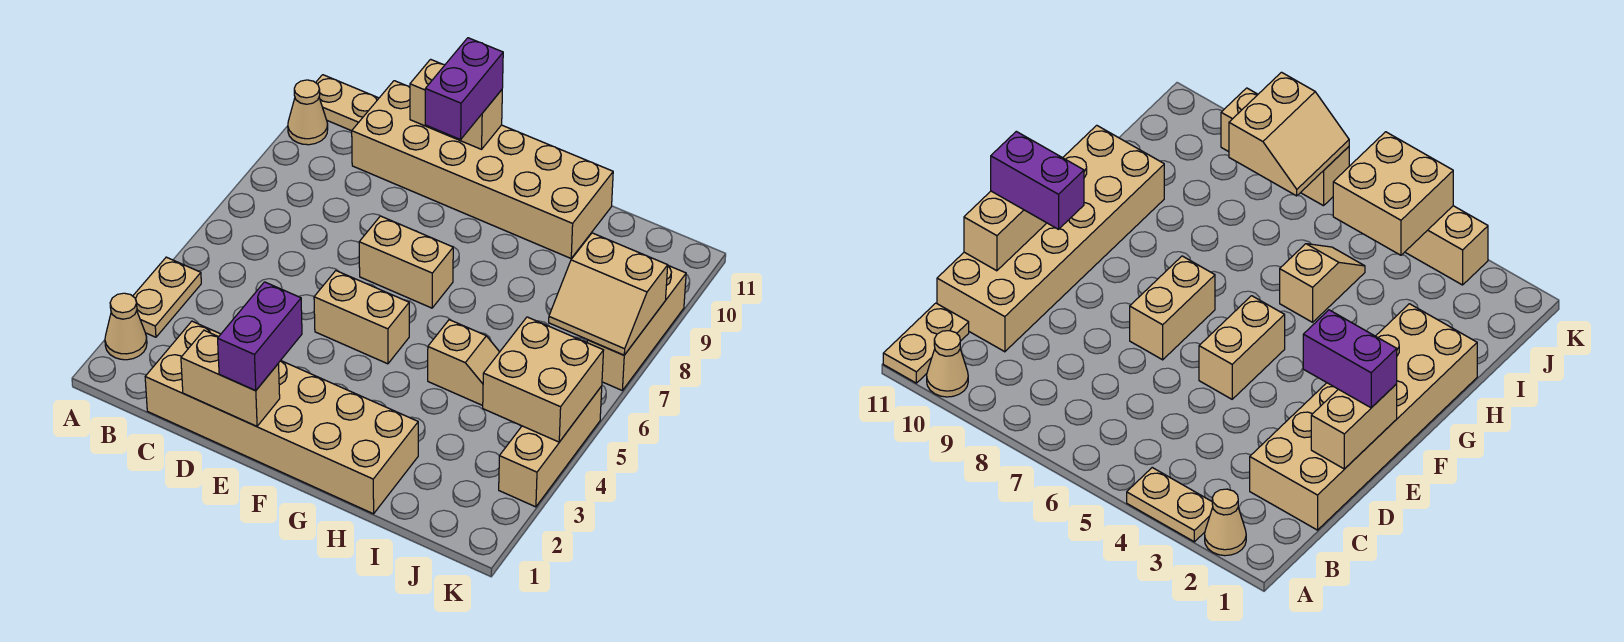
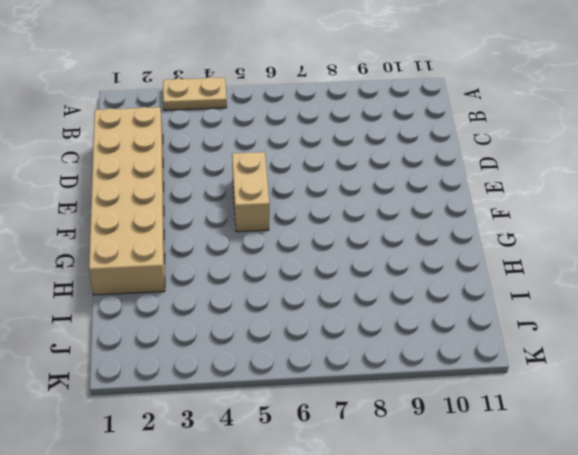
none -> tan cone A2 level 1
none -> tan cone A10 level 1
none -> tan plate A11:B11 level 1

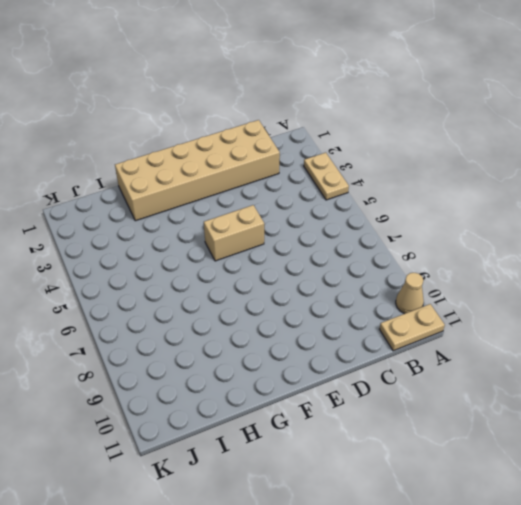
none -> tan cone A2 level 1
none -> tan brick C10:H11 level 1
none -> tan brick E7:F7 level 1

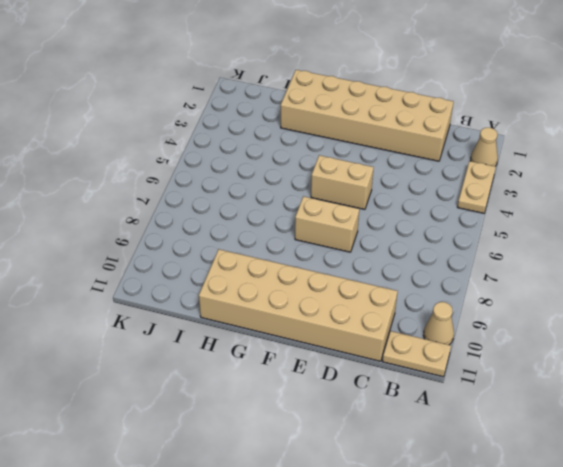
none -> tan slope H5:I5 level 1 top H
none -> tan brick K3:K5 level 1
none -> tan brick K7:K9 level 1

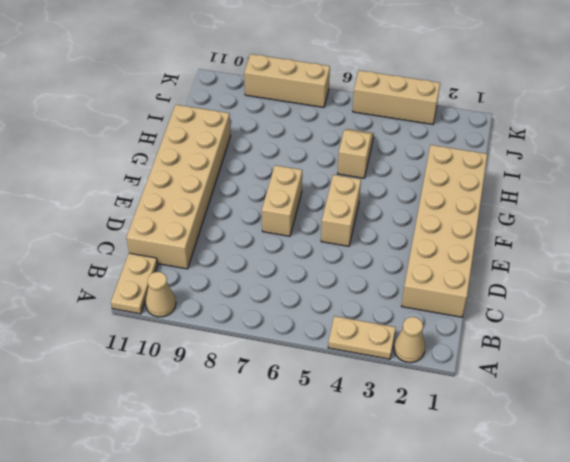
none -> tan brick D1:E1 level 2
none -> tan brick D11:E11 level 2
none -> tan brick J4:K5 level 2

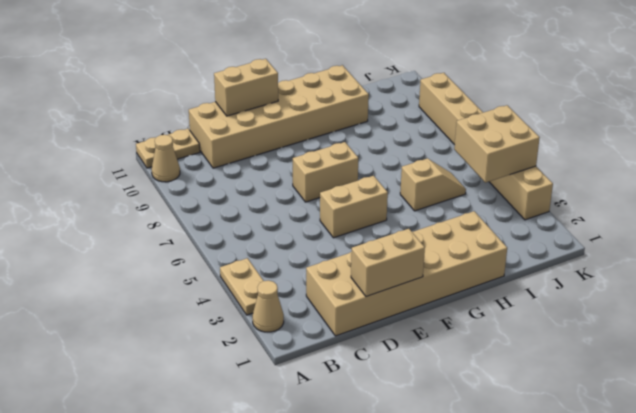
none -> tan slope J7:K8 level 2 top 8
none -> purple brick E1:E2 level 3
none -> purple brick E10:E11 level 3

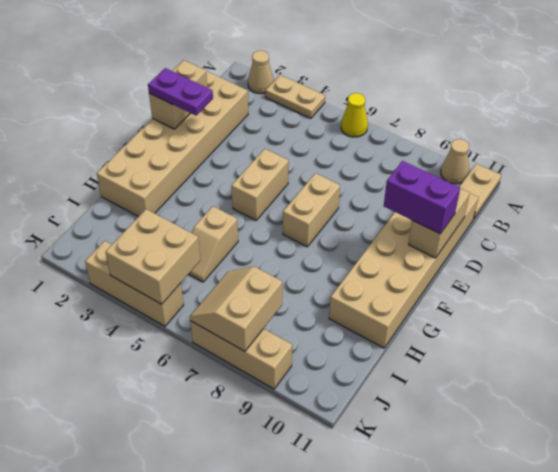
yellow cone A6 level 1 -> none
purple plate E1:E2 level 3 -> purple brick E1:E2 level 3

